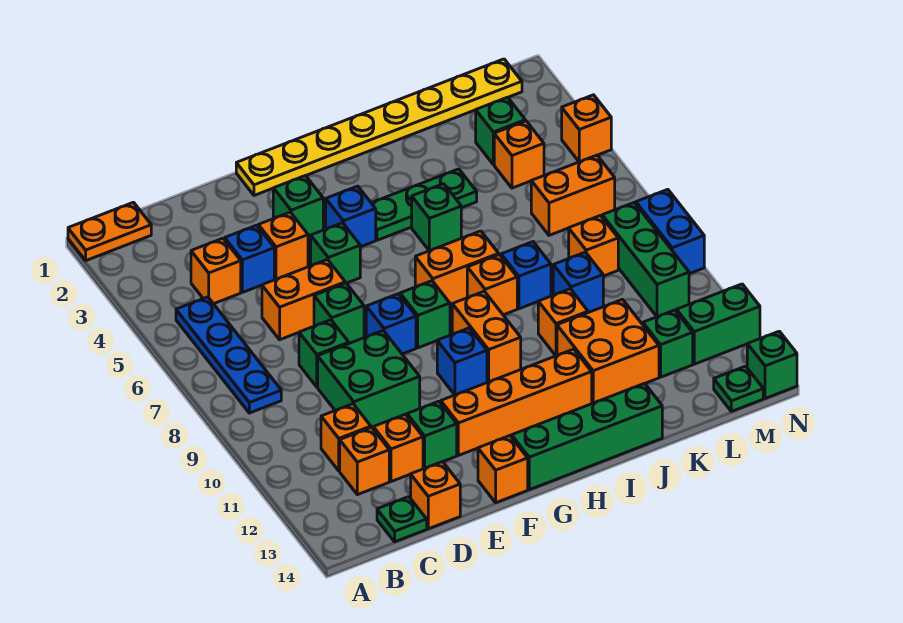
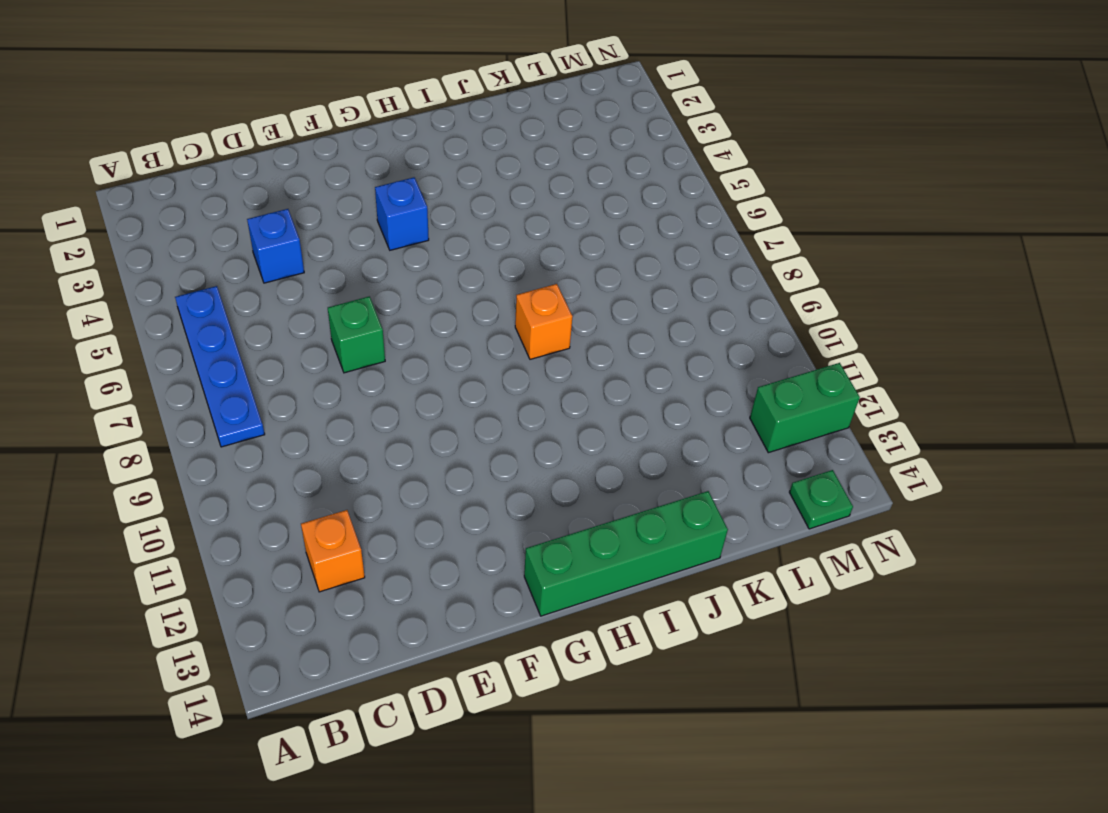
none -> orange plate A1:B1 level 1
none -> orange brick C4 level 1
none -> orange brick C11 level 1
none -> green plate C14 level 1

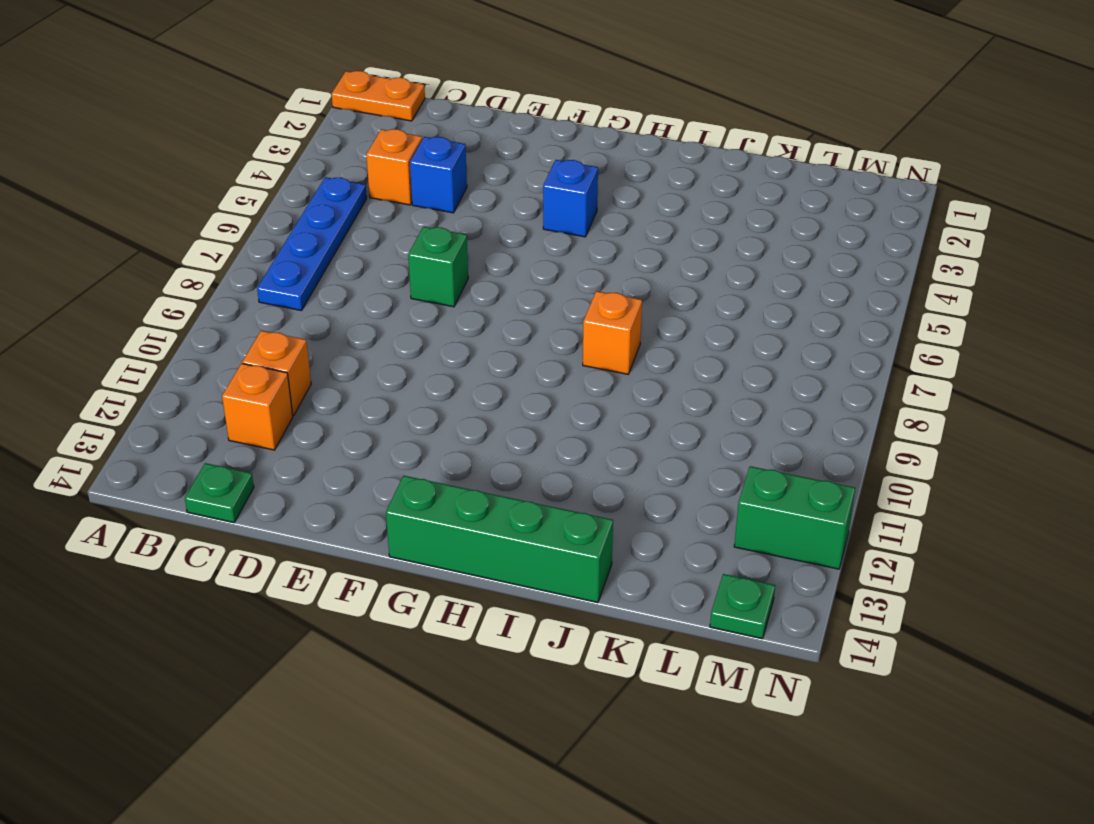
none -> orange brick D6:E6 level 1
none -> green brick D8 level 1
none -> green brick D9:E10 level 1
none -> orange brick D12 level 1

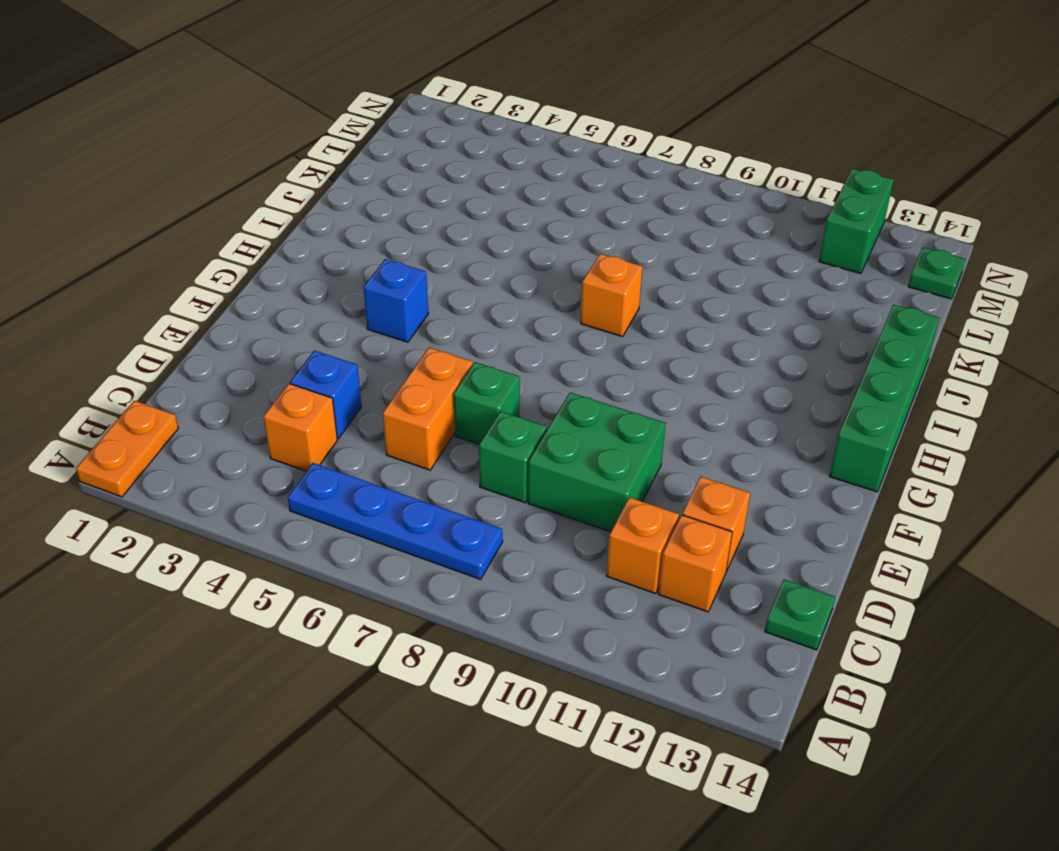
none -> orange brick D14 level 1
none -> orange brick E4 level 1
none -> green brick E12 level 1
none -> yellow plate F1:M1 level 1

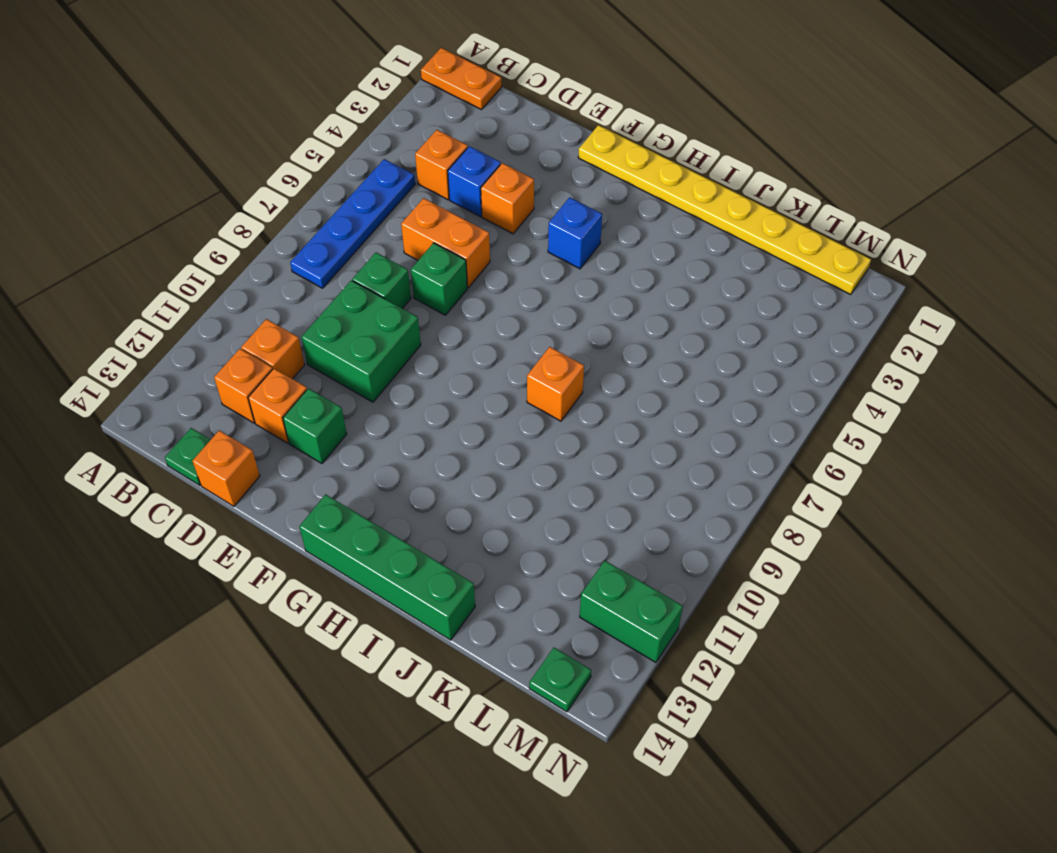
none -> green brick F3 level 1
none -> green brick F5 level 1
none -> blue brick F8 level 1
none -> orange brick F12:I12 level 1

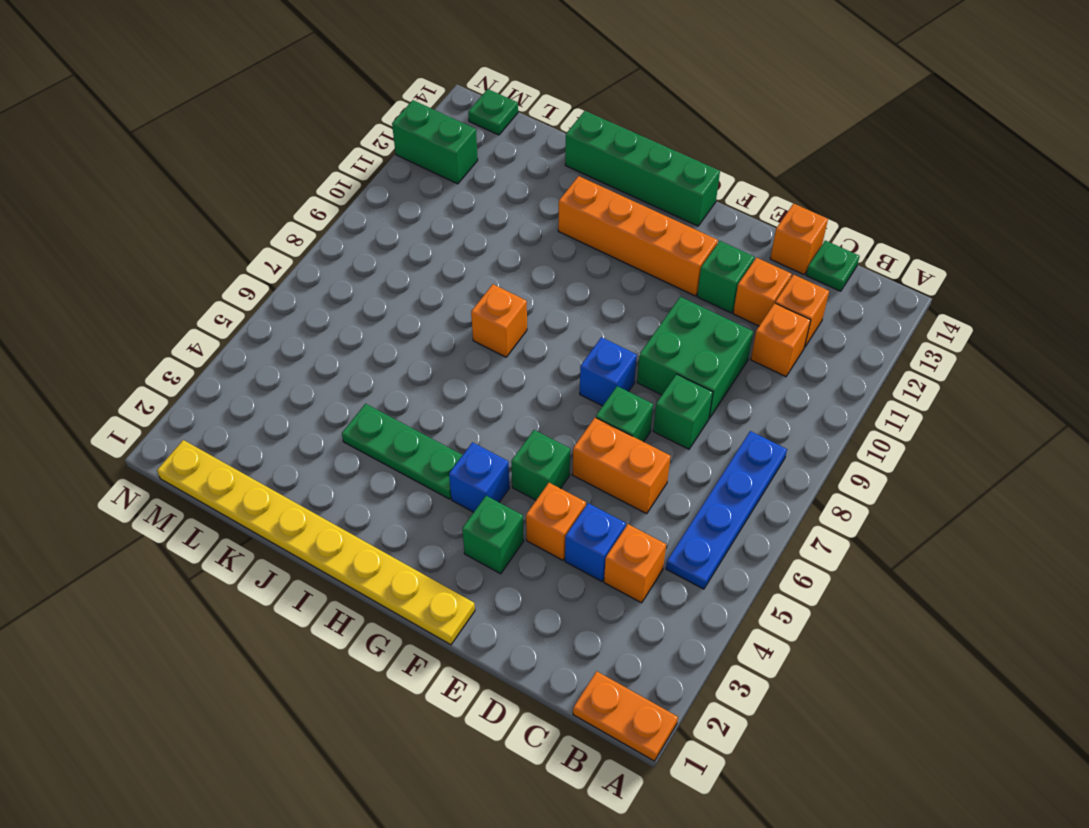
none -> orange brick F14 level 1
none -> green brick G8 level 1
none -> blue brick G10 level 1
none -> orange brick H7:I7 level 1

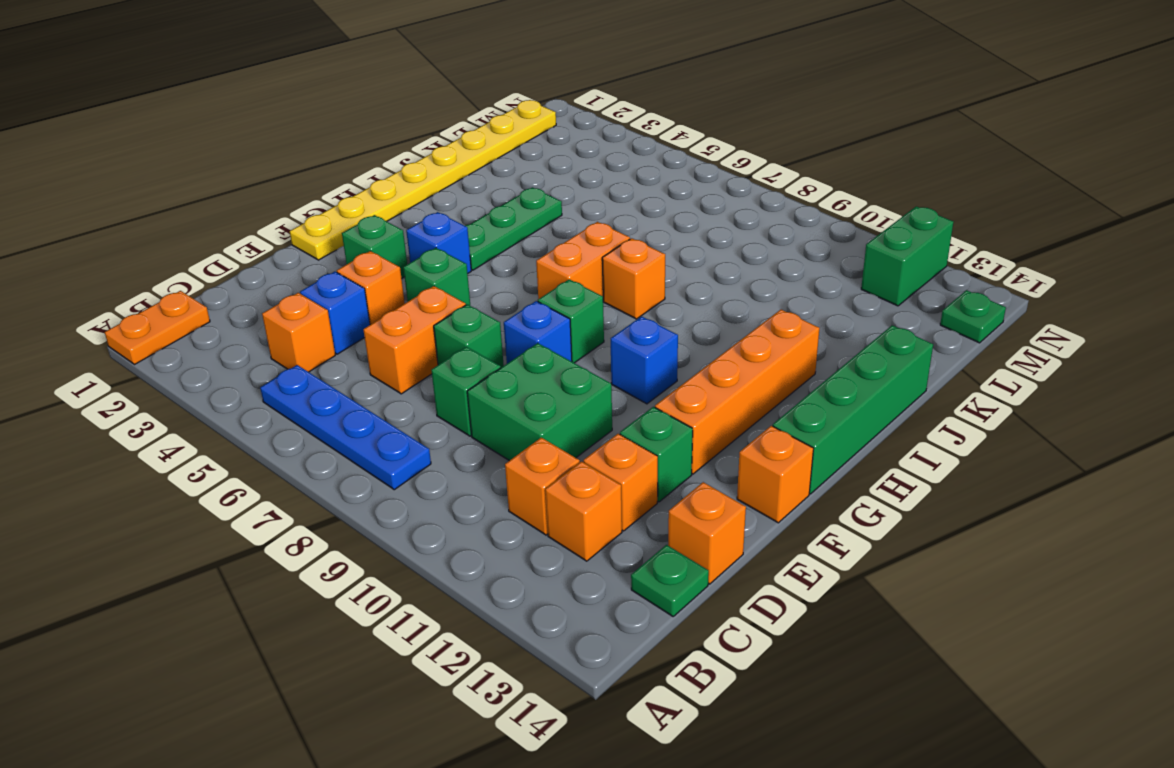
none -> orange brick H9:H10 level 1
none -> green brick I5 level 1
none -> blue brick J8 level 1
none -> orange brick J10 level 1

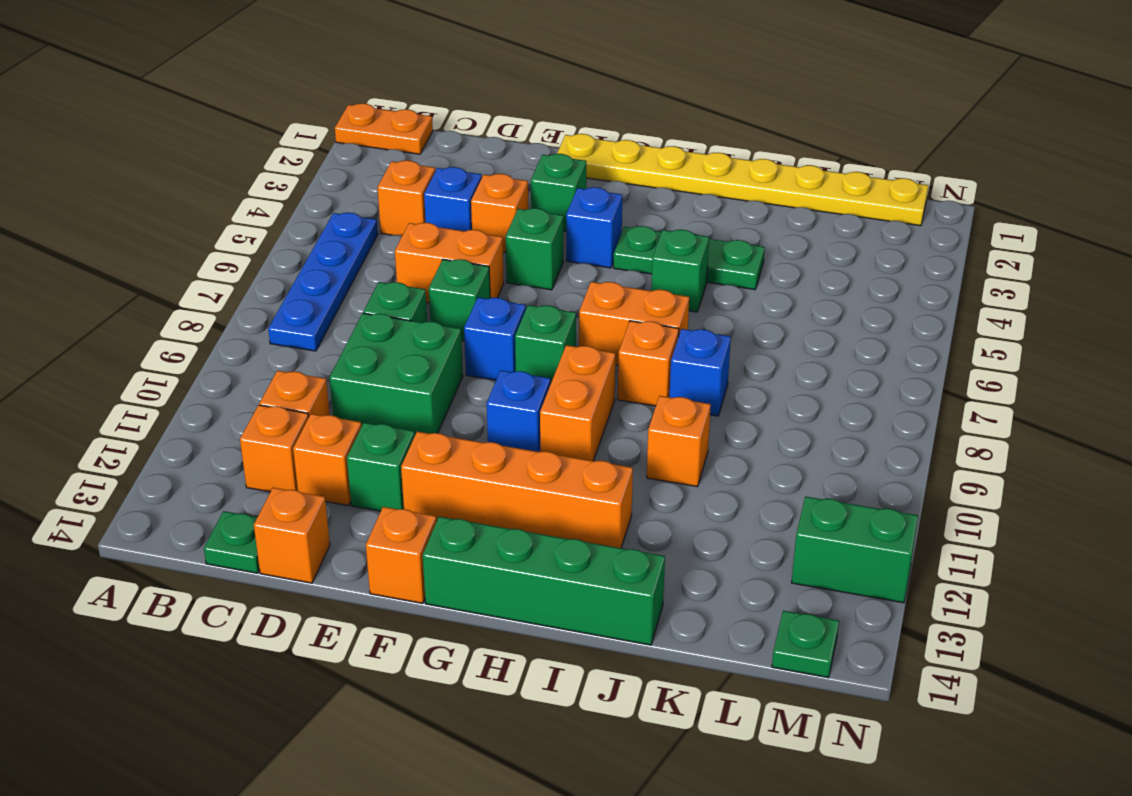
none -> orange brick J11:K12 level 1
none -> blue brick K9 level 1
none -> green brick L3 level 1
none -> orange brick L4 level 1

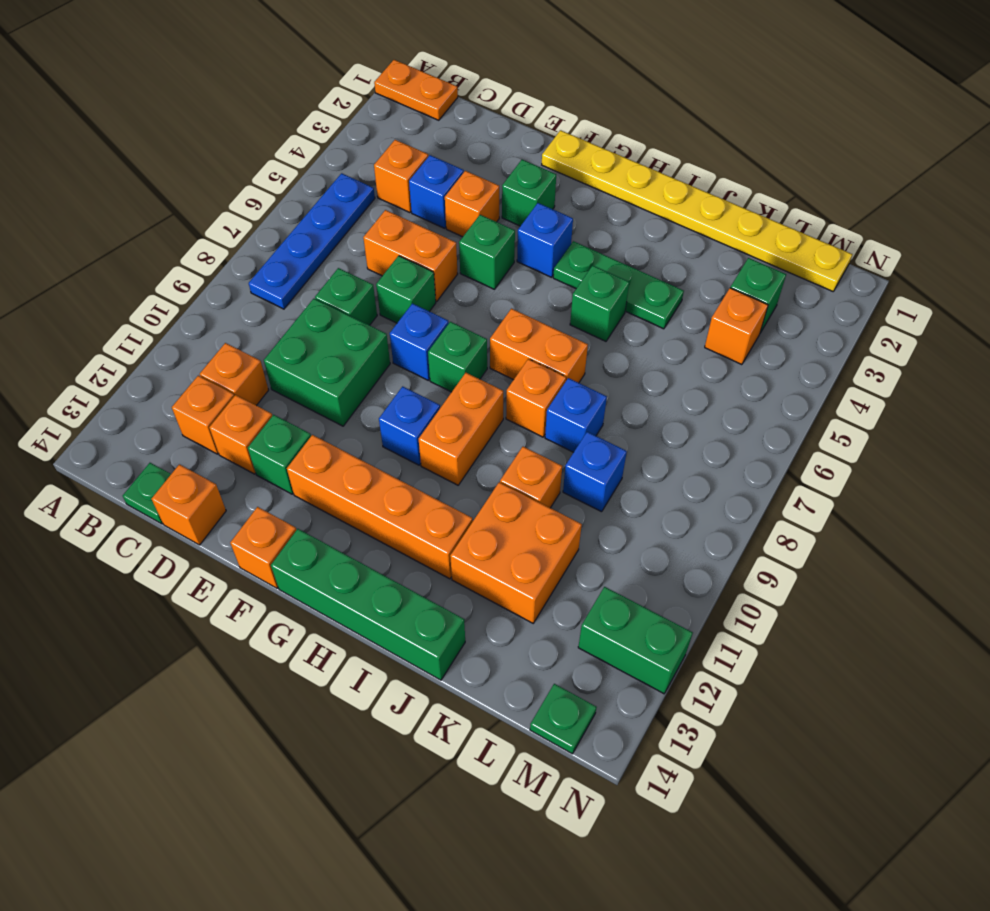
none -> orange brick L6:M6 level 1
none -> orange brick L8 level 1
none -> green brick L12 level 1
none -> green brick M8:M10 level 1

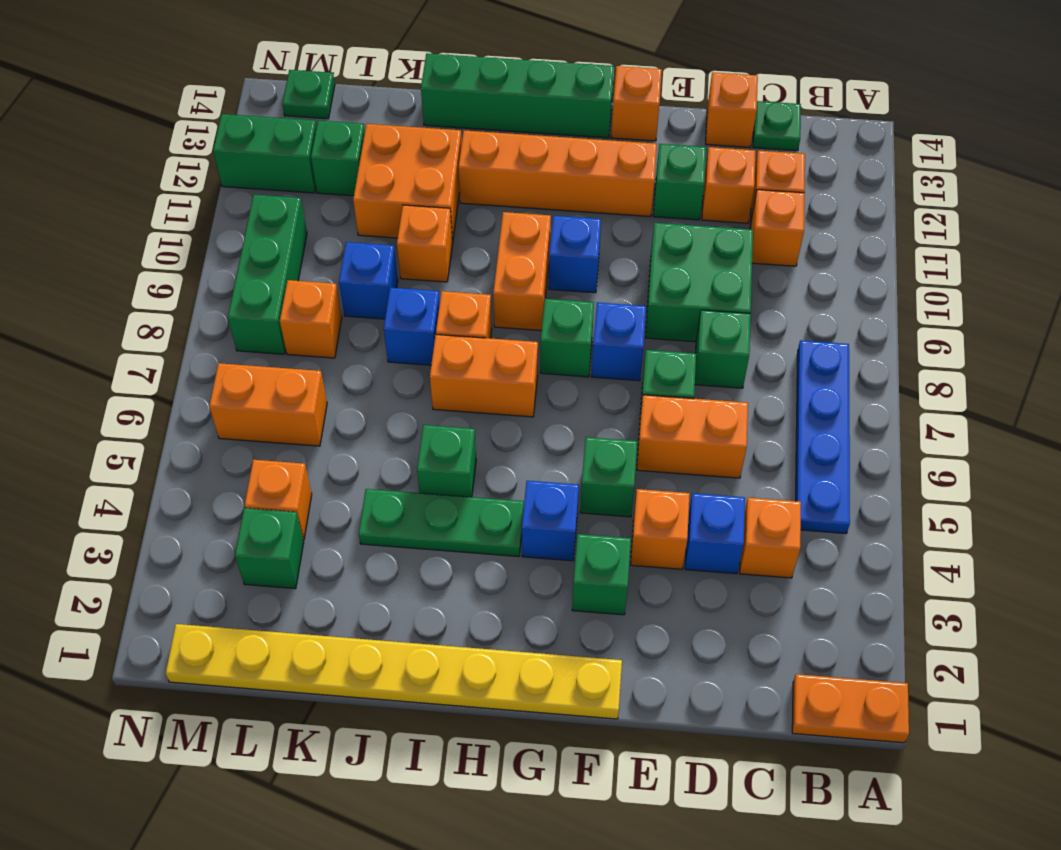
none -> orange brick N4 level 1
none -> blue brick N8:N9 level 1
none -> green brick N14 level 1

